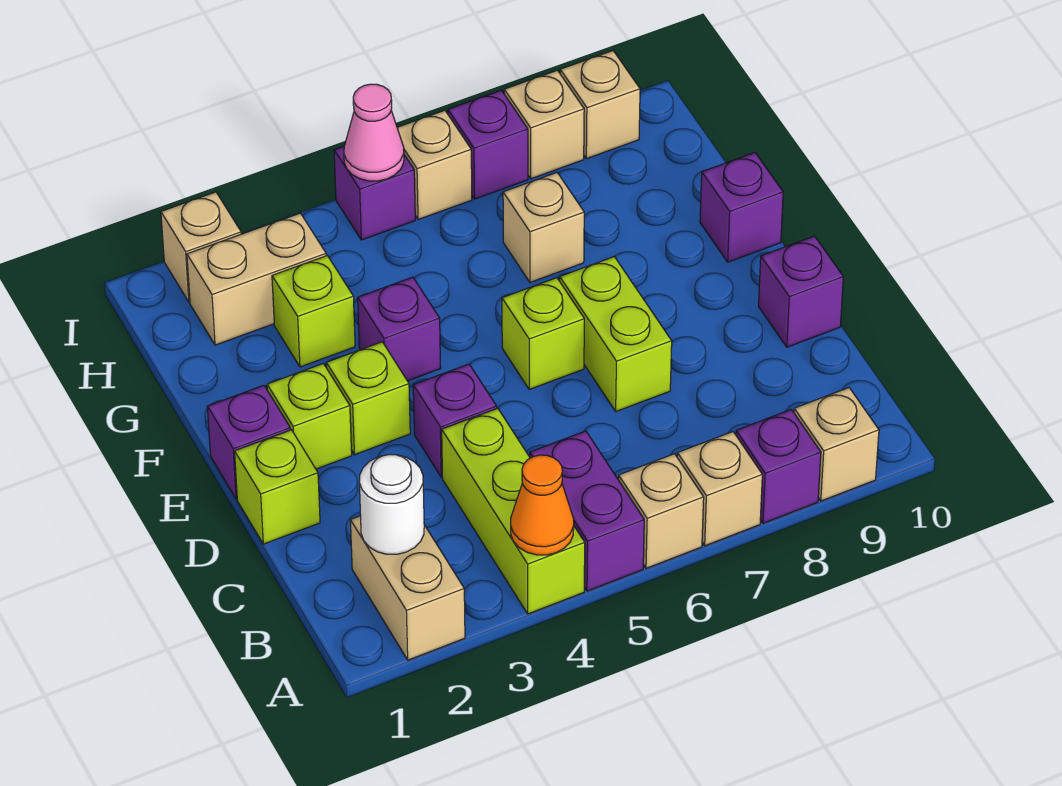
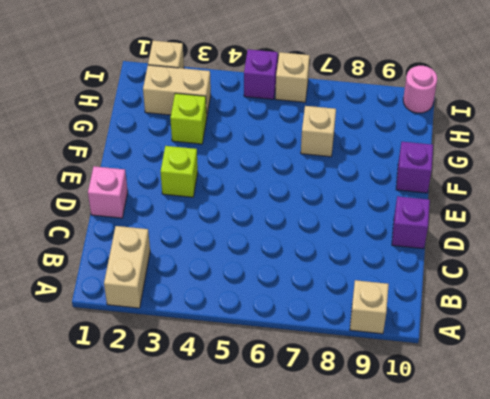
pink brick D1 level 1 -> lime brick D1 level 1
pink round brick I10 level 1 -> none
none -> lime brick A4:C4 level 1
none -> purple brick A5:B5 level 1
none -> tan brick A6 level 1

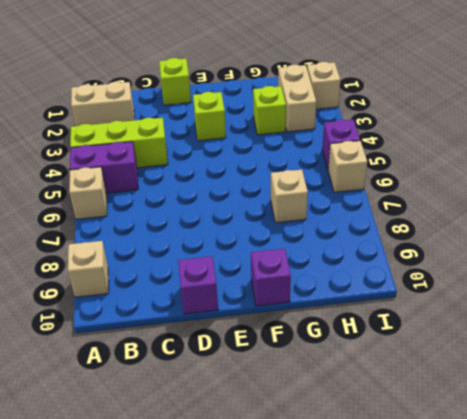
none -> tan brick A7 level 1
none -> purple brick A8 level 1
none -> purple brick D4 level 1

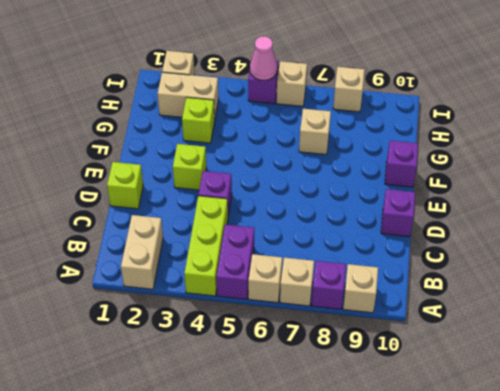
none -> lime brick D7:E7 level 1
none -> purple brick E1 level 1
none -> lime brick E2 level 1

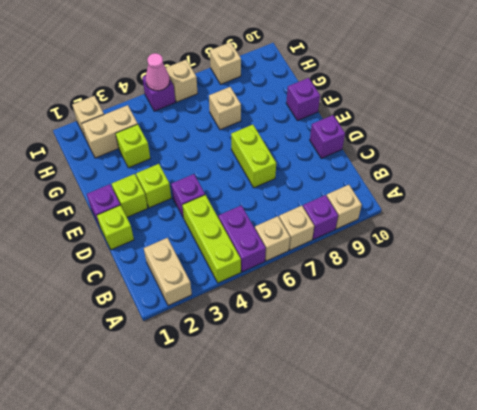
none -> lime brick E6 level 1
none -> purple brick F4 level 1
none -> purple brick I7 level 1

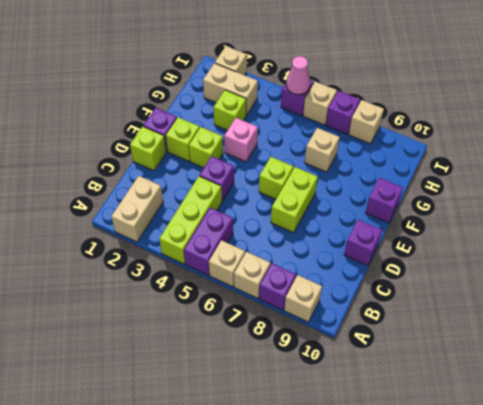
pink brick F4 level 1 -> purple brick F4 level 1
none -> tan brick I9 level 1
none -> orange cone A4 level 2
none -> white round brick B2 level 2

